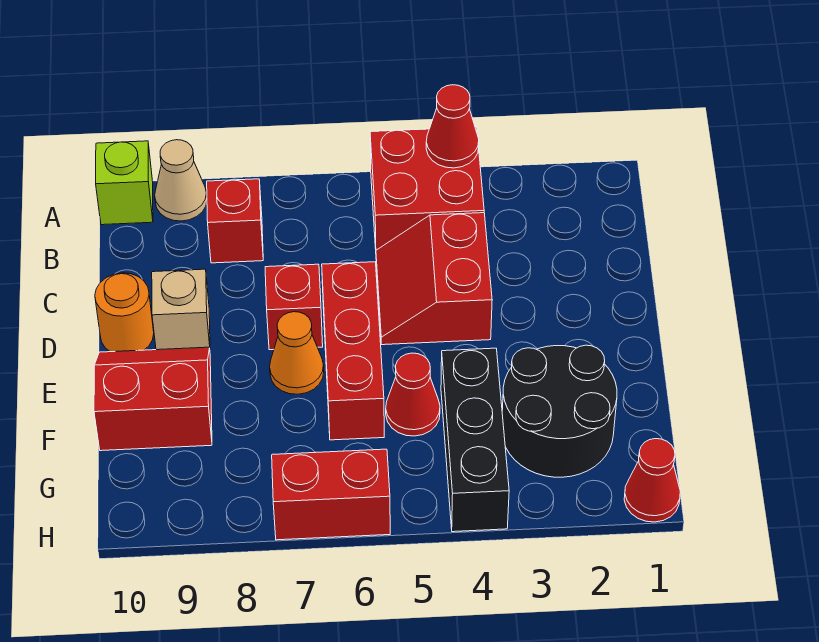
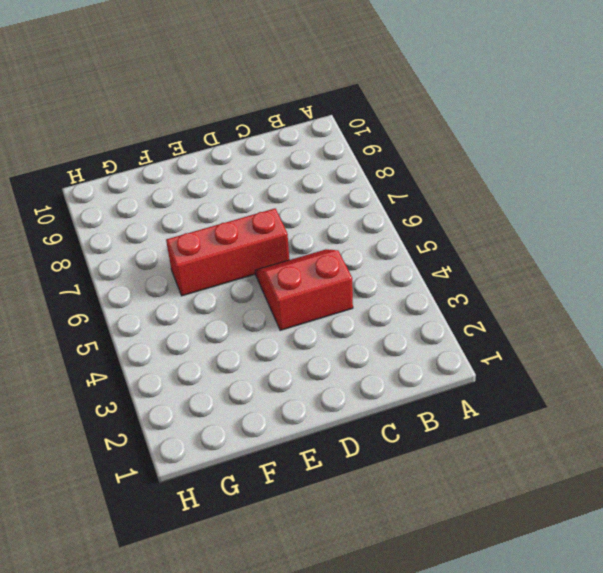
none -> red brick A4:B5 level 1
none -> tan cone A9 level 1
none -> lime brick A10 level 1

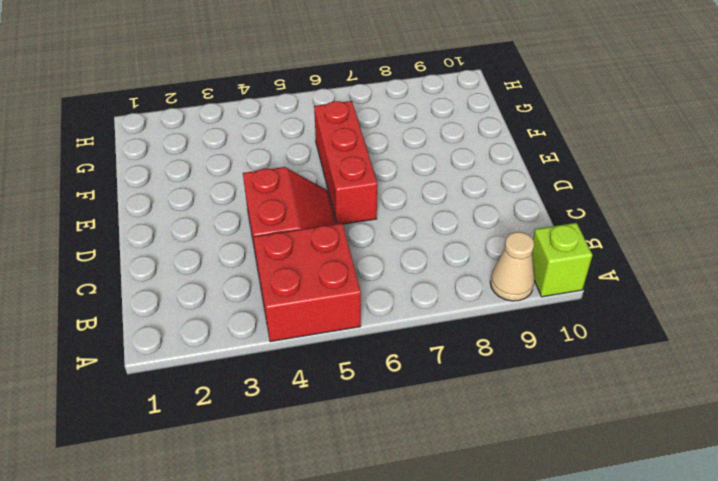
none -> red brick B8 level 1
none -> red brick D7 level 1
none -> tan brick D9 level 1

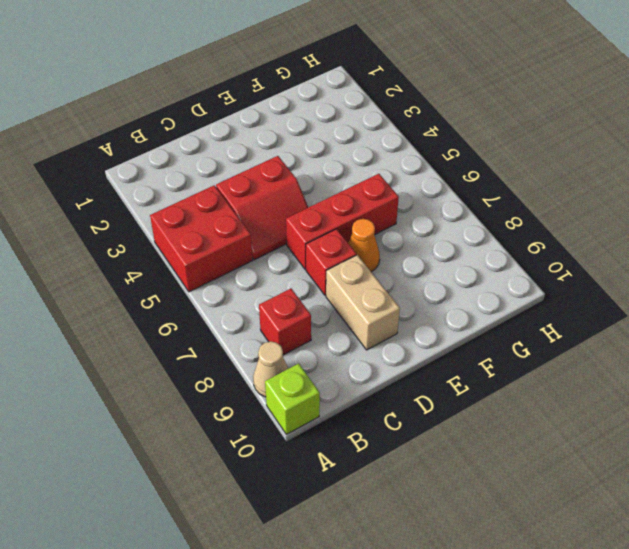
tan brick D8:D9 level 1 -> tan brick D9 level 1
none -> orange round brick D10 level 1
none -> red slope E9:F10 level 1 top F
none -> black round brick F2:G3 level 1

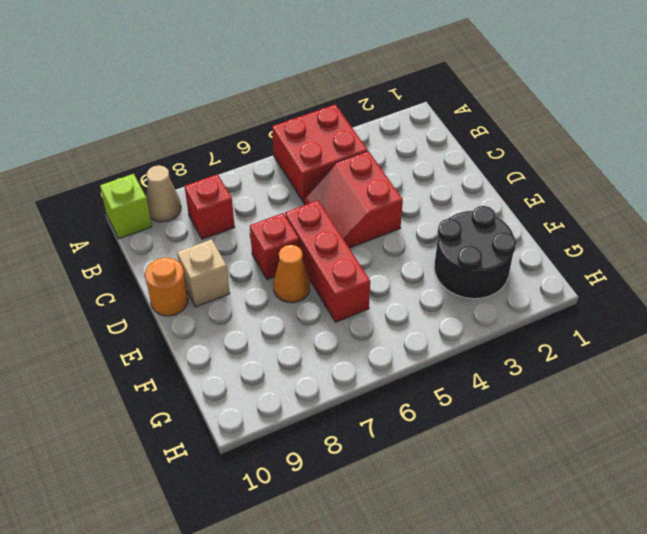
none -> red slope E9:F10 level 1 top F
none -> black brick F4:H4 level 1
none -> red cone F5 level 1

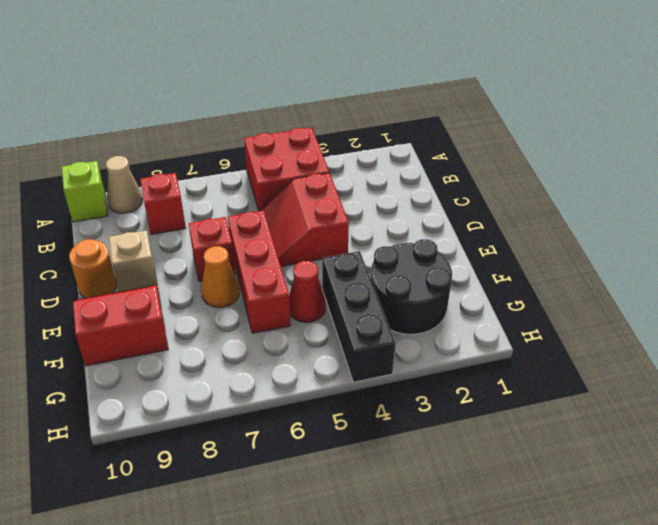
none -> red cone H1 level 1
none -> red brick H6:H7 level 1
none -> red cone A4 level 2

